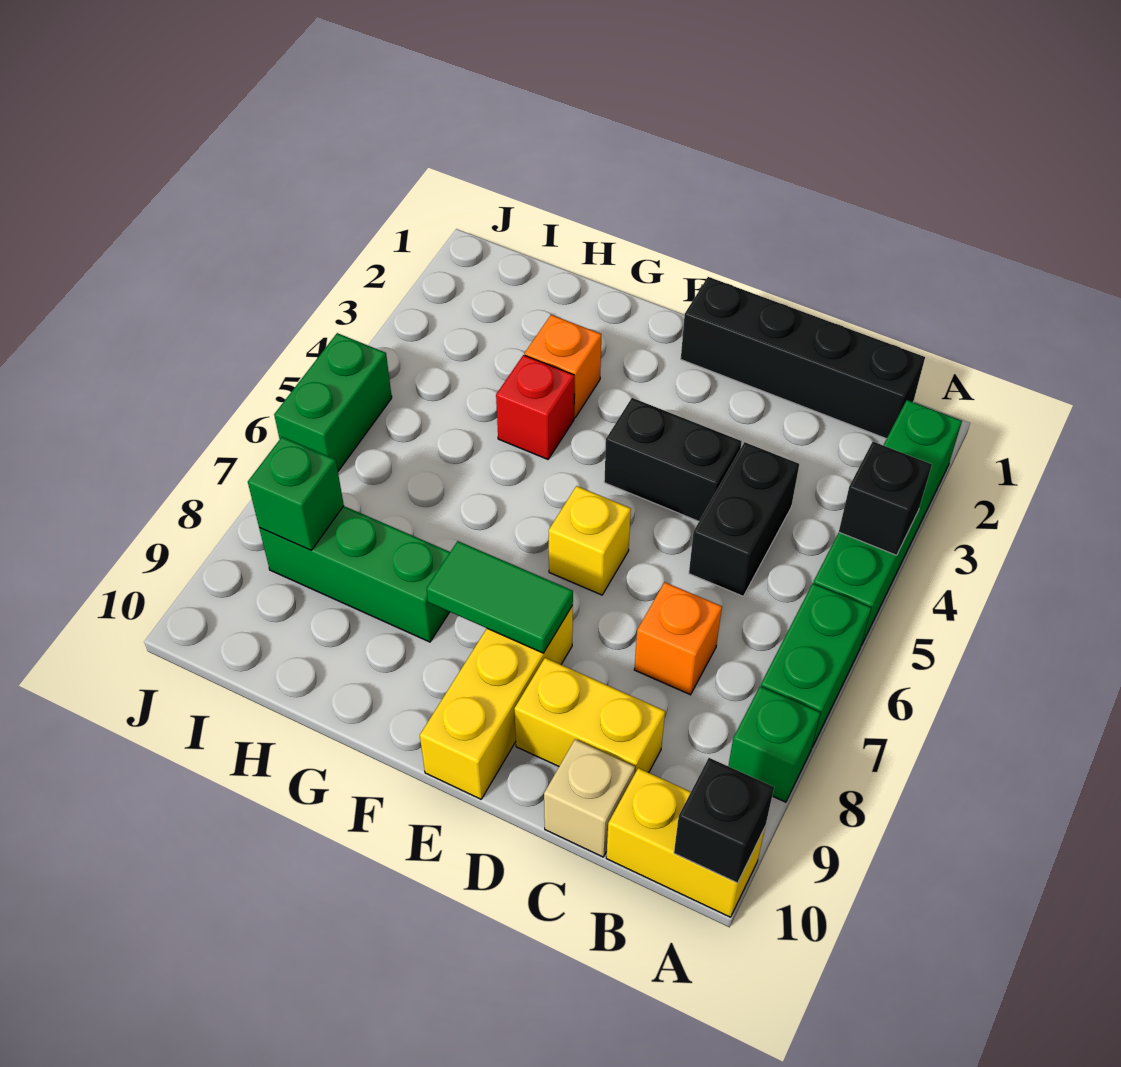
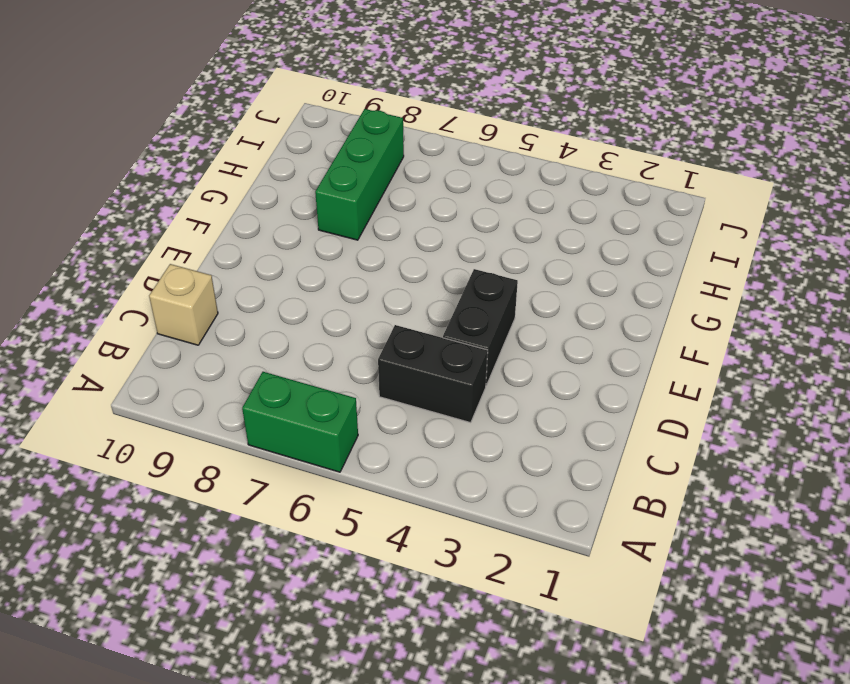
none -> green brick A2:A5 level 1
none -> green brick A8 level 1
none -> yellow brick A10:B10 level 1

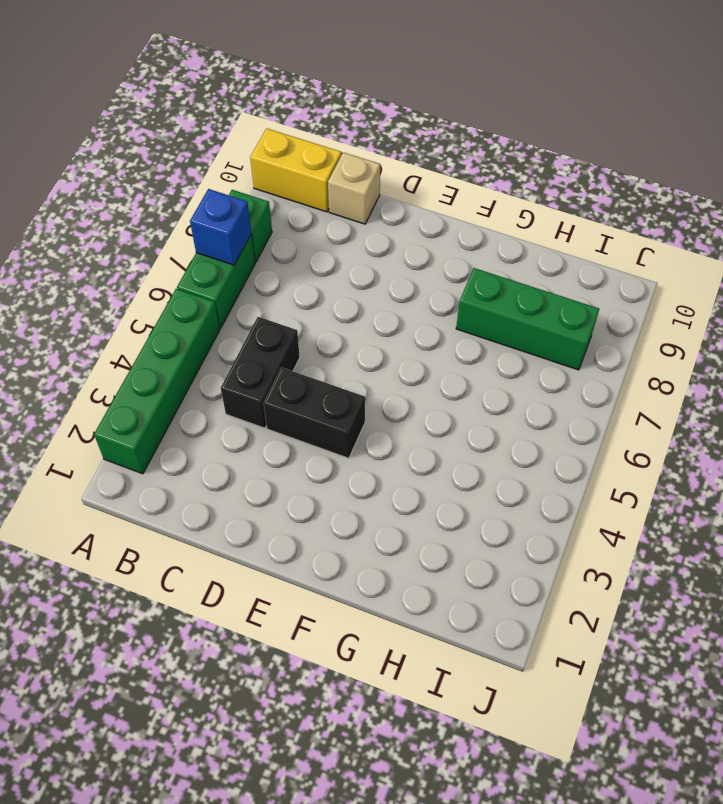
blue brick A7 level 2 -> none
none -> black brick B1:E1 level 1
none -> orange brick C7 level 1
none -> yellow brick C9:D9 level 1

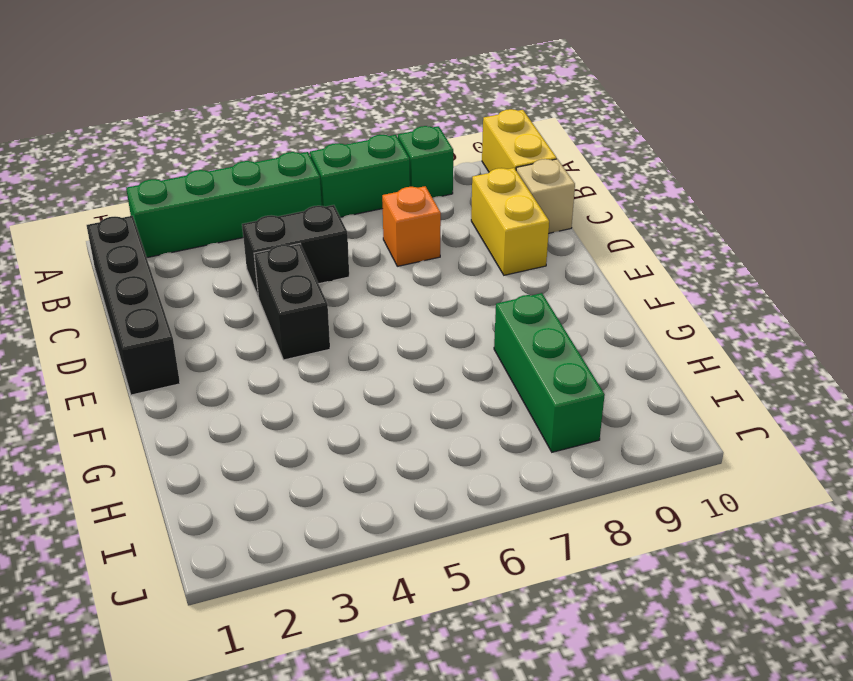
none -> yellow brick E6 level 1
none -> yellow brick E8:E10 level 1
none -> orange brick G3 level 1

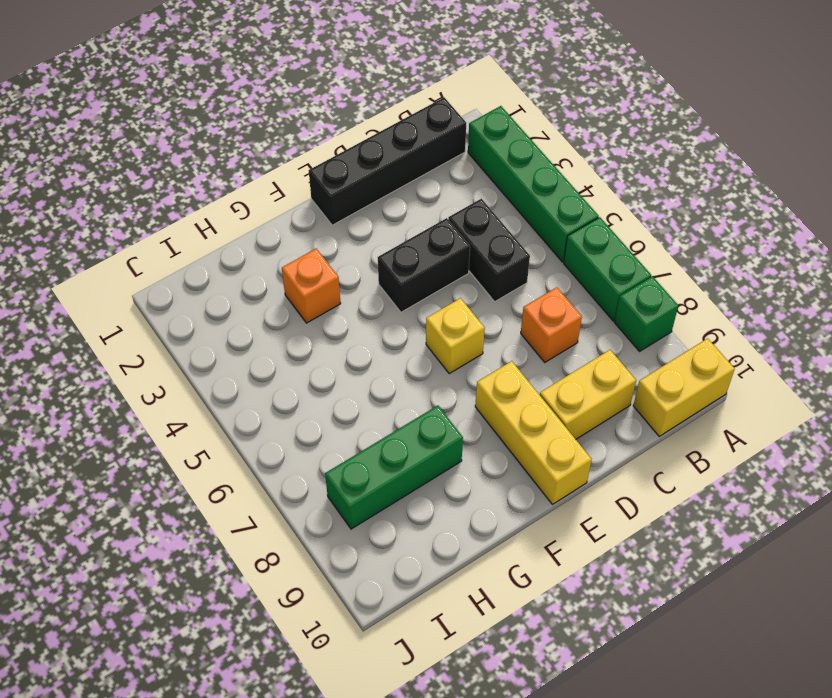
none -> tan brick C10 level 1
none -> red brick G4 level 1
none -> green brick J5:J6 level 1

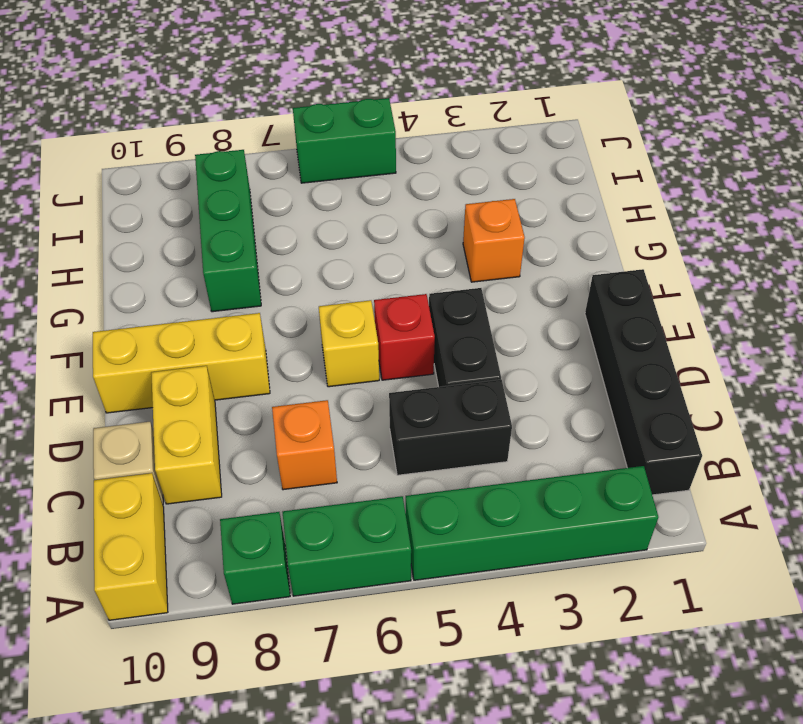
red brick E5 level 1 -> red brick G4 level 1
none -> black brick A4 level 2
none -> black brick A10 level 2
none -> green tile E8:F8 level 2

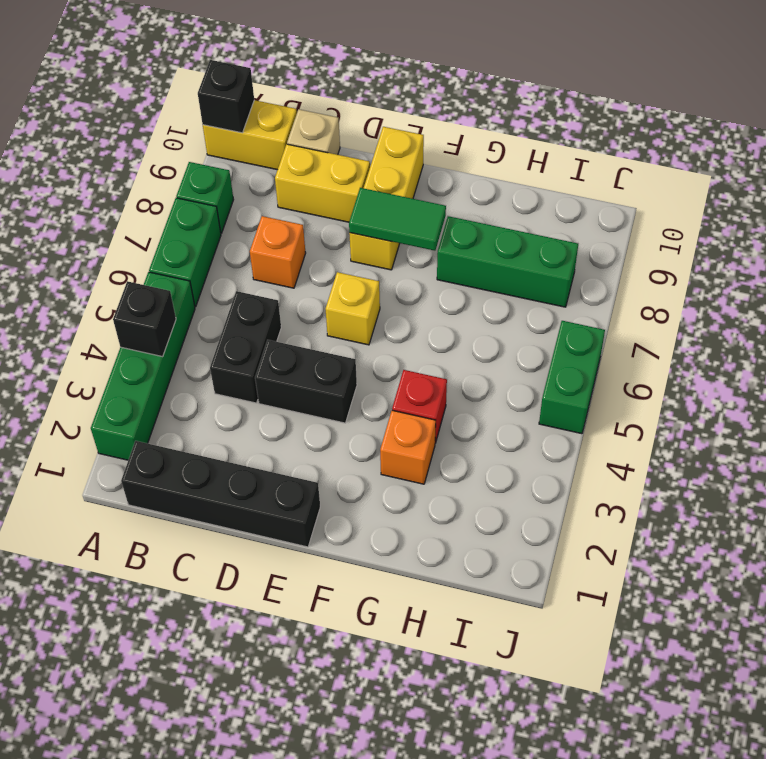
none -> green brick I8 level 2

